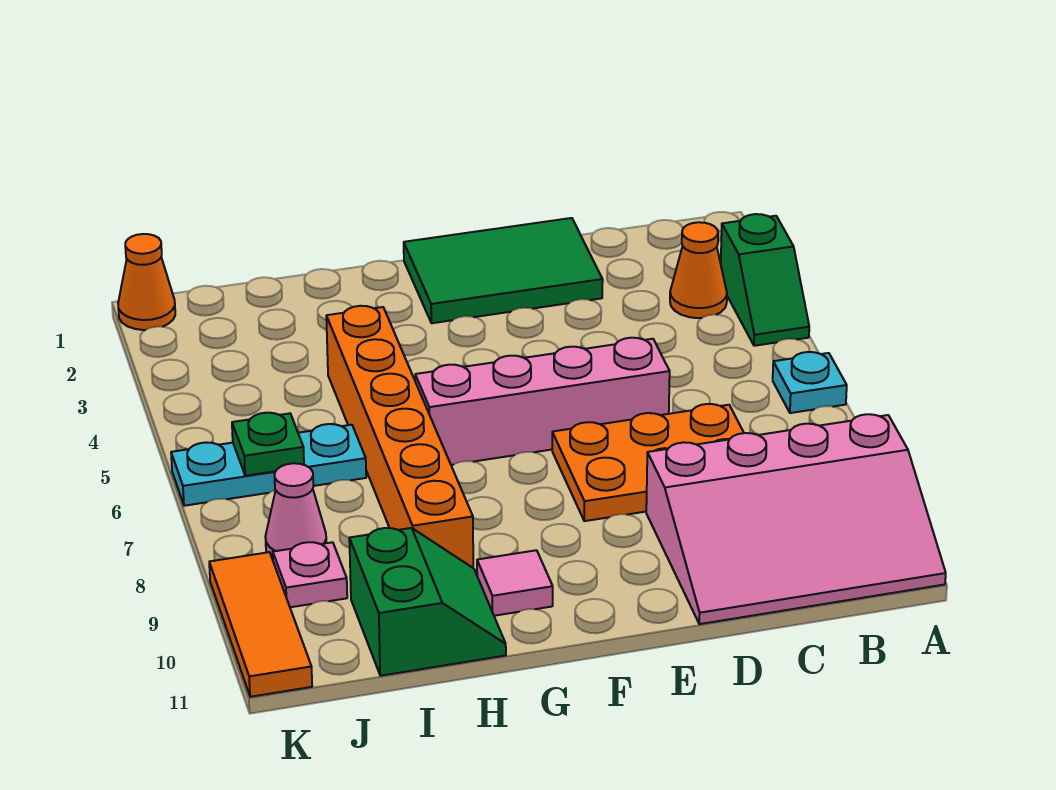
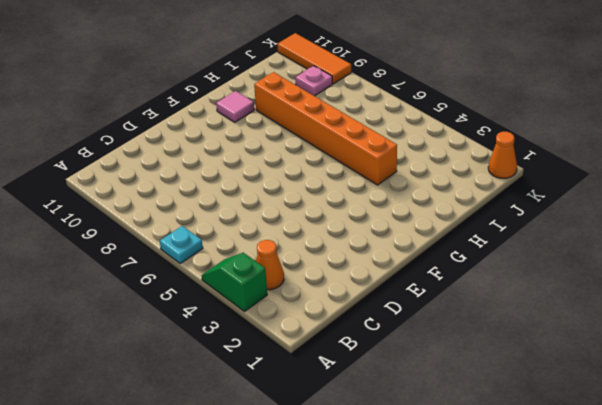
none -> pink slope A9:D11 level 1 top 9
none -> orange plate C7:E8 level 1
none -> green tile D1:F2 level 1

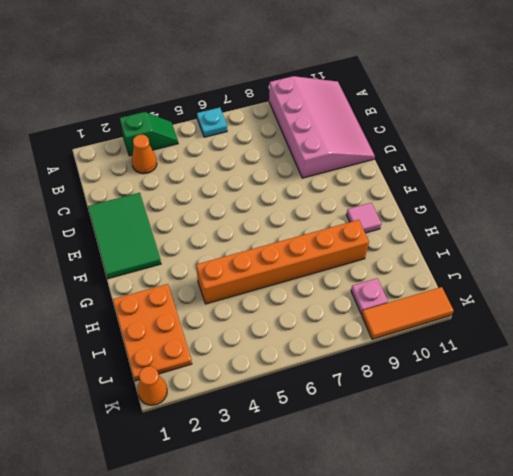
orange plate H1:J2 level 1 -> orange plate C7:E8 level 1
none -> pink brick D6:G6 level 1
none -> green slope H10:I11 level 1 top I
none -> cyan plate I6:K6 level 1

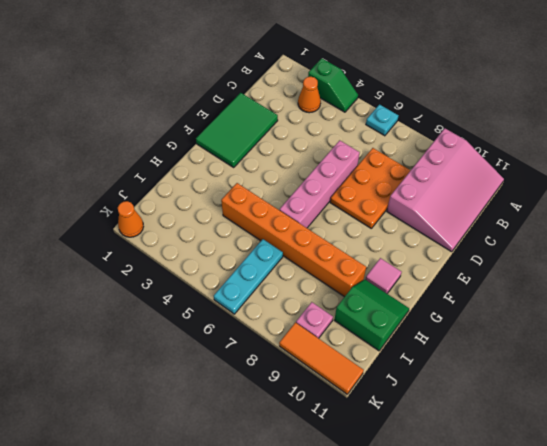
none -> pink cone J8 level 1
none -> green plate J6 level 2

